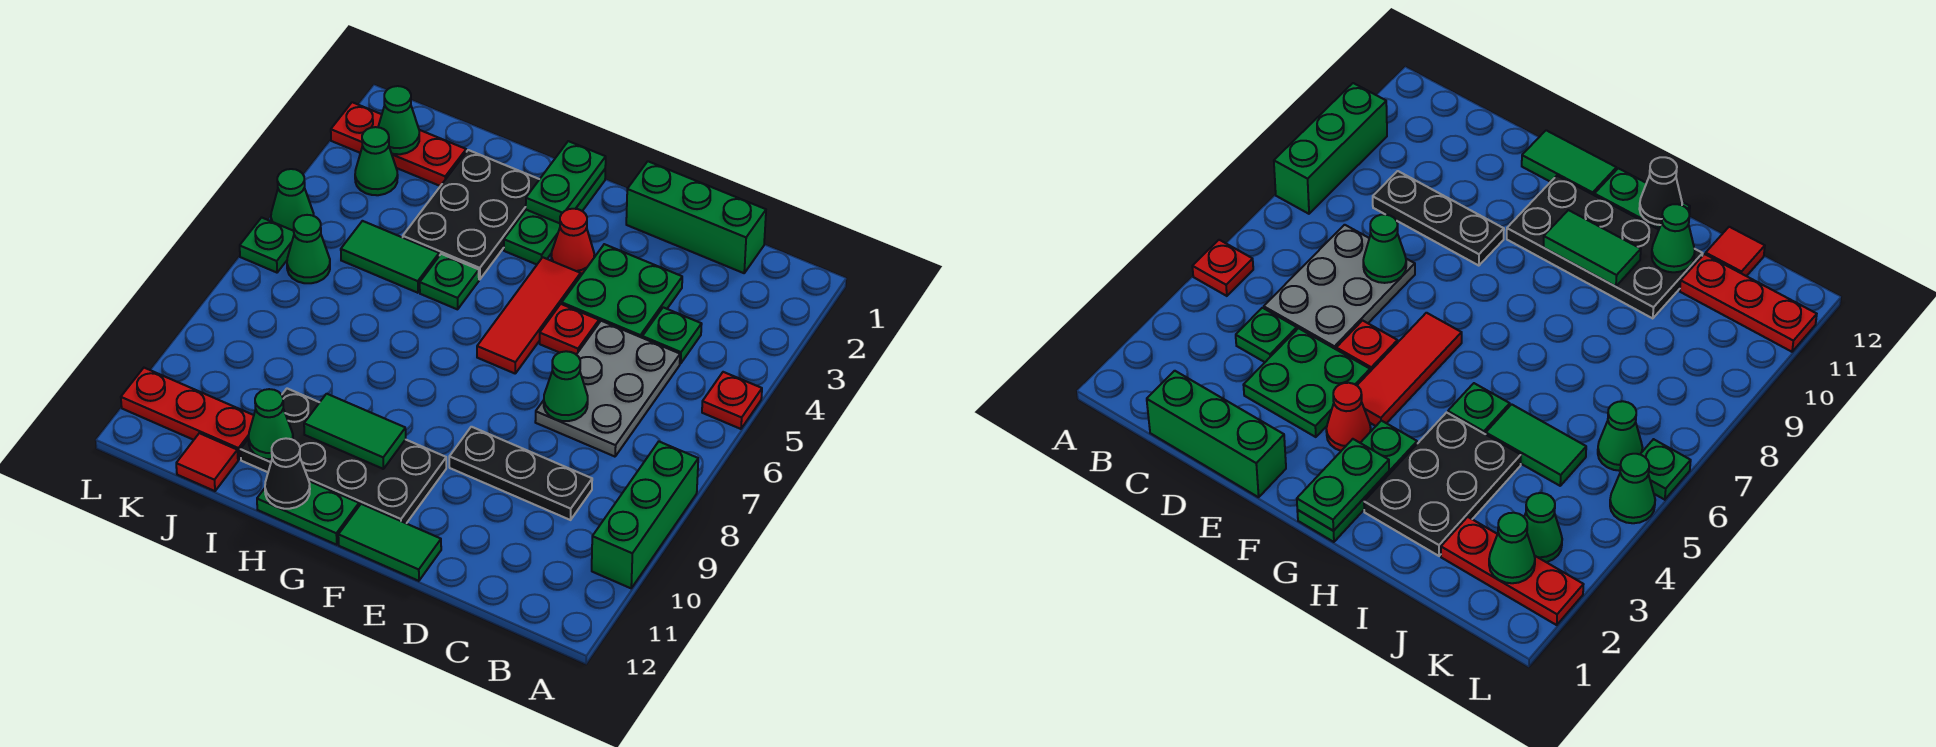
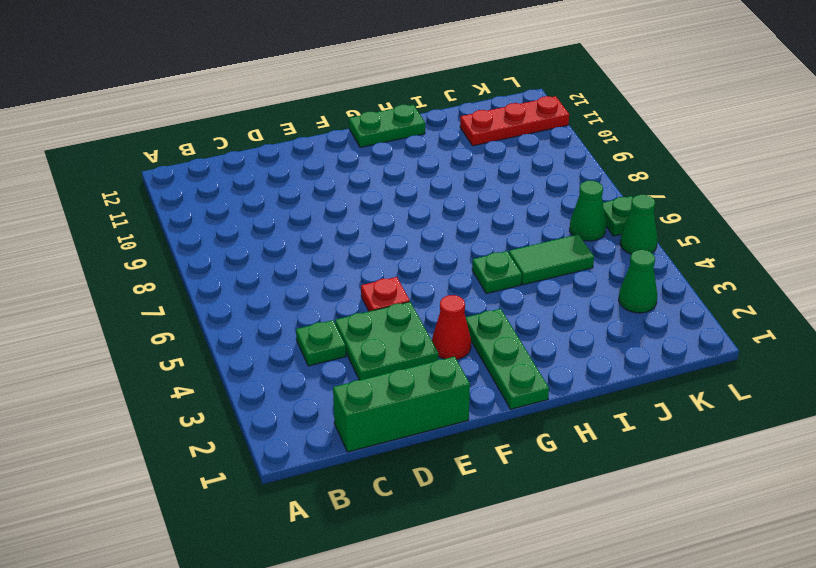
none -> red plate A5 level 1
none -> green brick A8:A10 level 1
none -> grey plate C5:D7 level 1
none -> black plate C9:E9 level 1

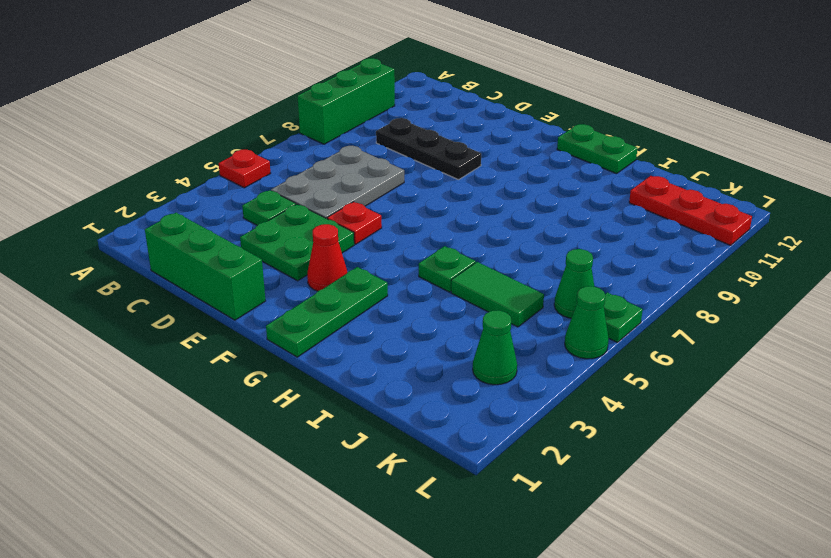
none -> green tile E12:F12 level 1
none -> red tile F4:F6 level 1
none -> black plate F10:I11 level 1
none -> black plate H2:I4 level 1

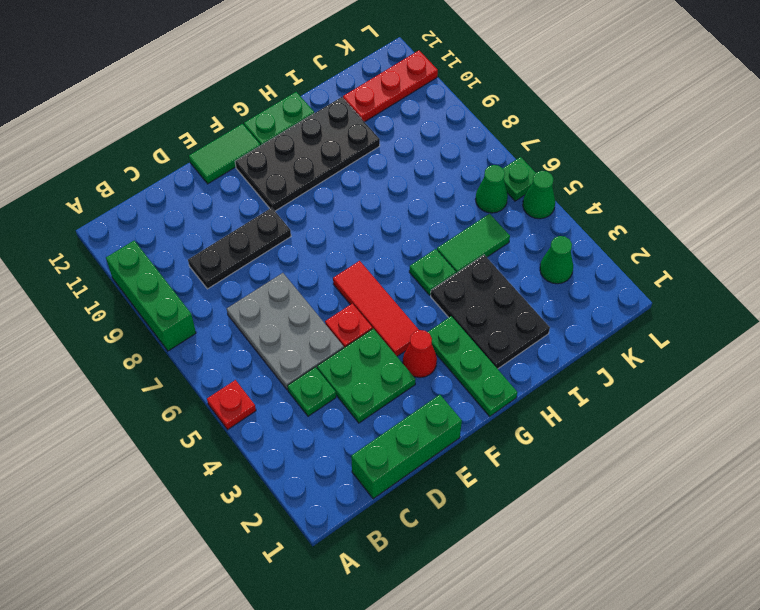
none -> red plate J2:L2 level 1
none -> red tile J12 level 1
none -> green cone D7 level 2
none -> green plate G1:G2 level 2

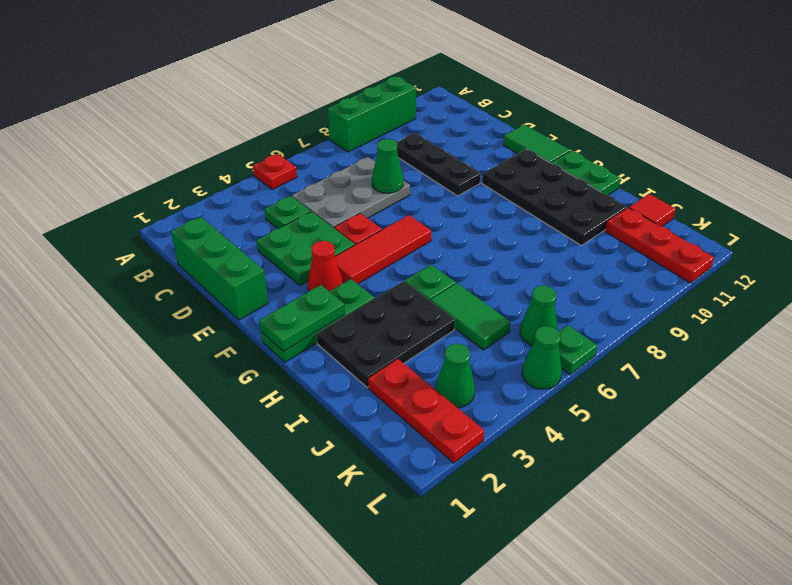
none -> green tile G10:H10 level 2
none -> black cone H12 level 2
none -> green cone I11 level 2
none -> green cone K2 level 2

